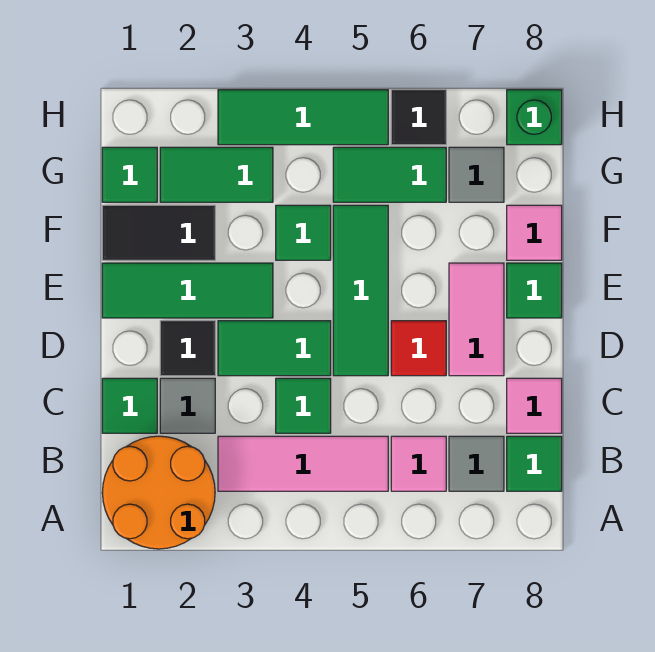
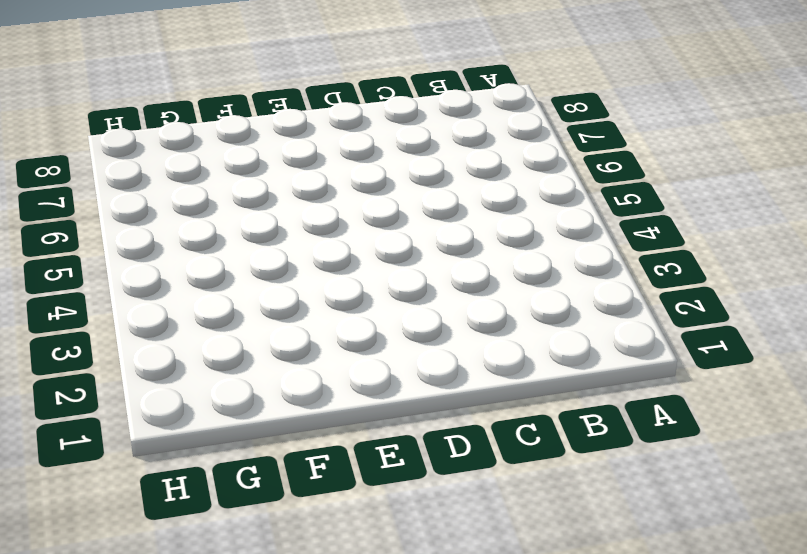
none -> orange round brick A1:B2 level 1
none -> pink tile B3:B5 level 1
none -> pink tile B6 level 1

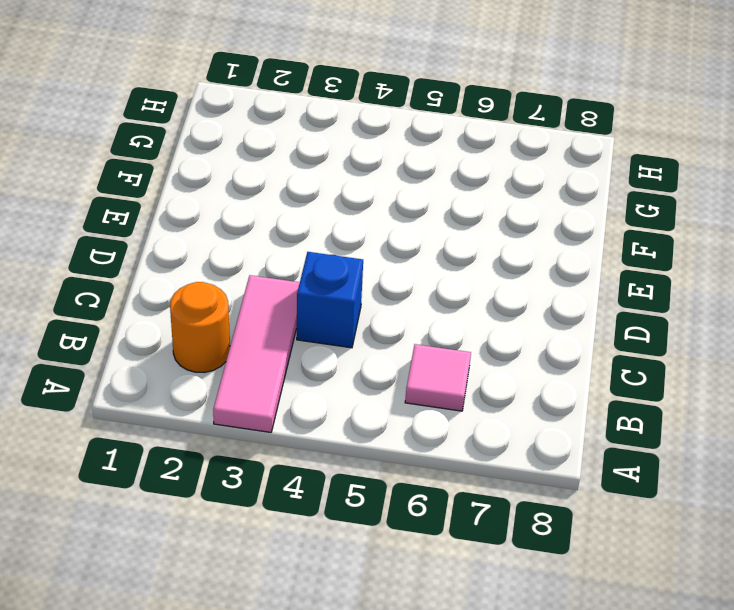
pink tile A3:C3 level 1 -> pink tile B3:B5 level 1
orange round brick B2 level 1 -> orange round brick A1:B2 level 1
blue brick C4 level 1 -> green tile C4 level 1
none -> grey tile B7 level 1
none -> green tile B8 level 1
none -> green tile C1 level 1

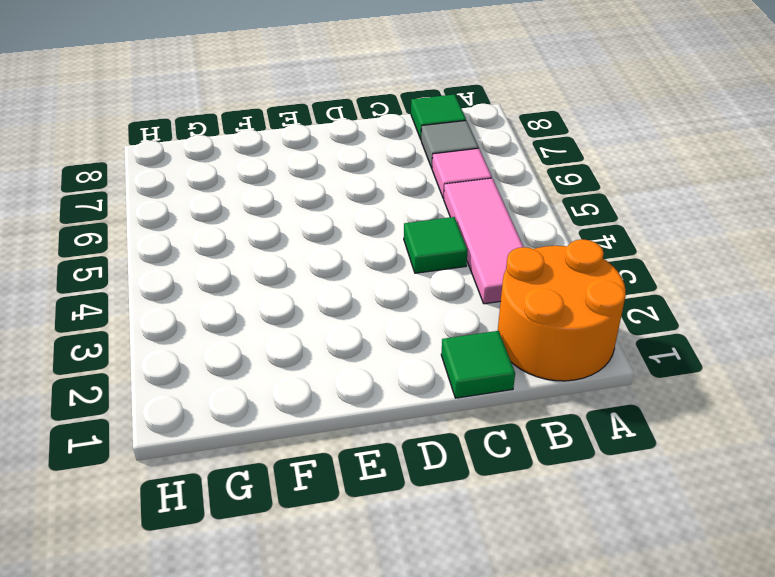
none -> grey tile C2 level 1
none -> pink tile C8 level 1
none -> black tile D2 level 1

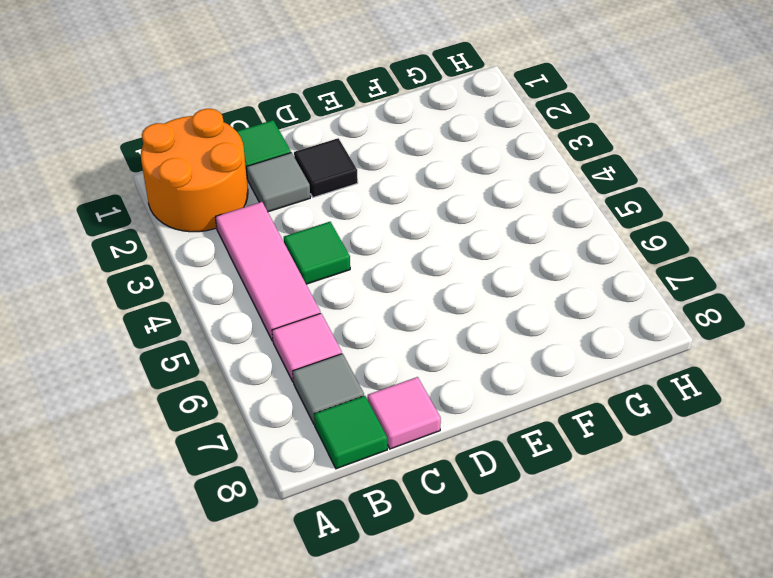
none -> green tile D3:D4 level 1
none -> green tile D5:F5 level 1
none -> red tile D6 level 1

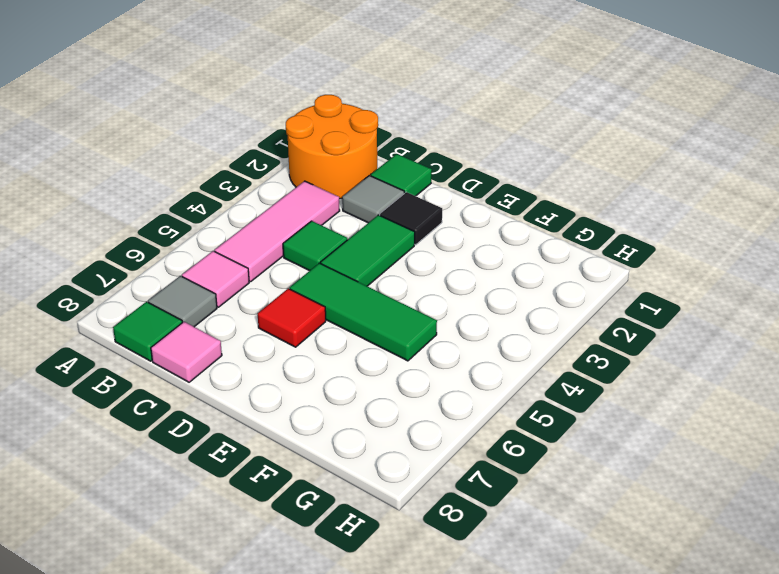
none -> pink tile D7:E7 level 1
none -> green tile E1:E3 level 1
none -> green tile E8 level 1

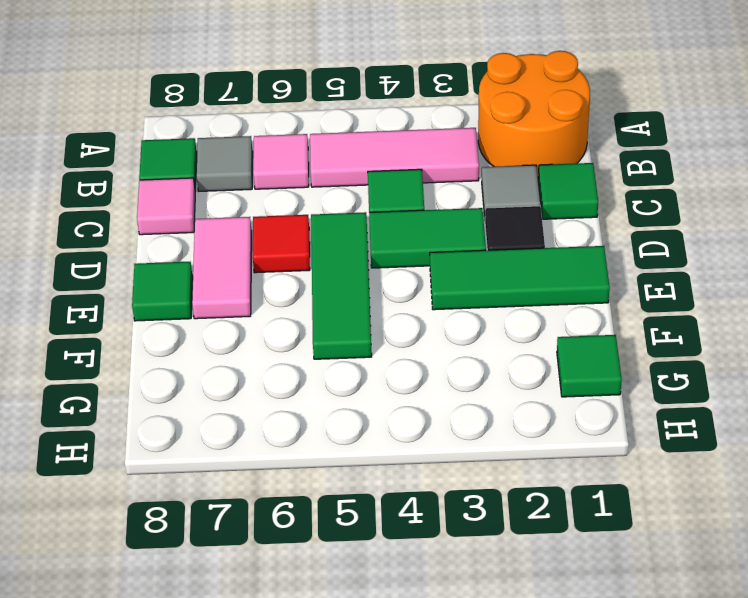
none -> black tile F1:F2 level 1
none -> green tile F4 level 1
none -> pink tile F8 level 1

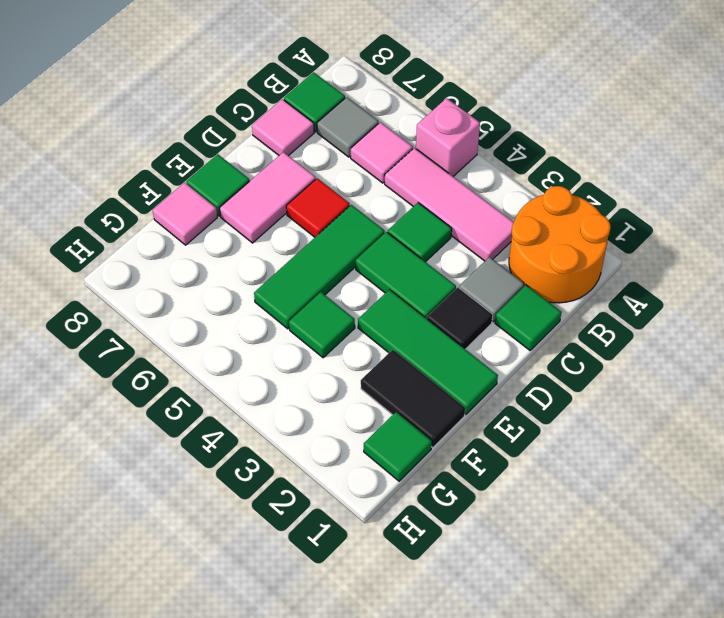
pink brick A5 level 1 -> none
none -> green tile G2:G3 level 1
none -> green tile G5:G6 level 1
none -> grey tile G7 level 1

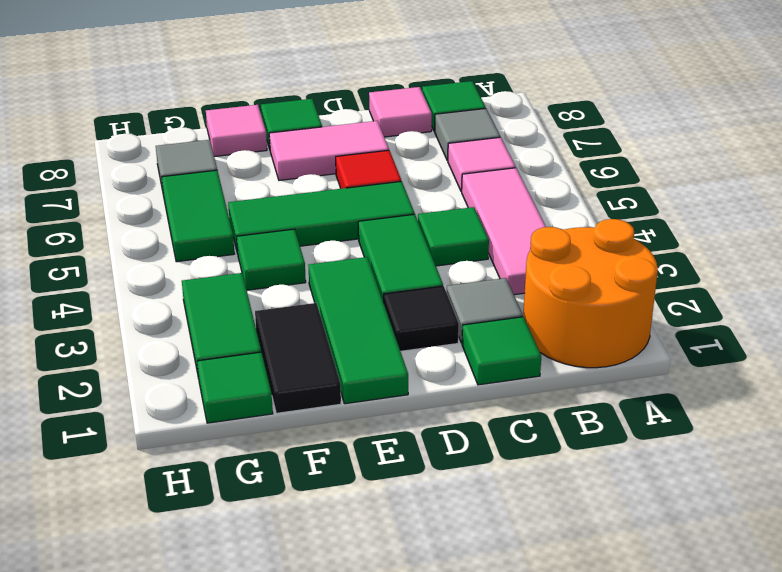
none -> green tile H3:H5 level 1
none -> black tile H6 level 1
none -> green brick H8 level 1

